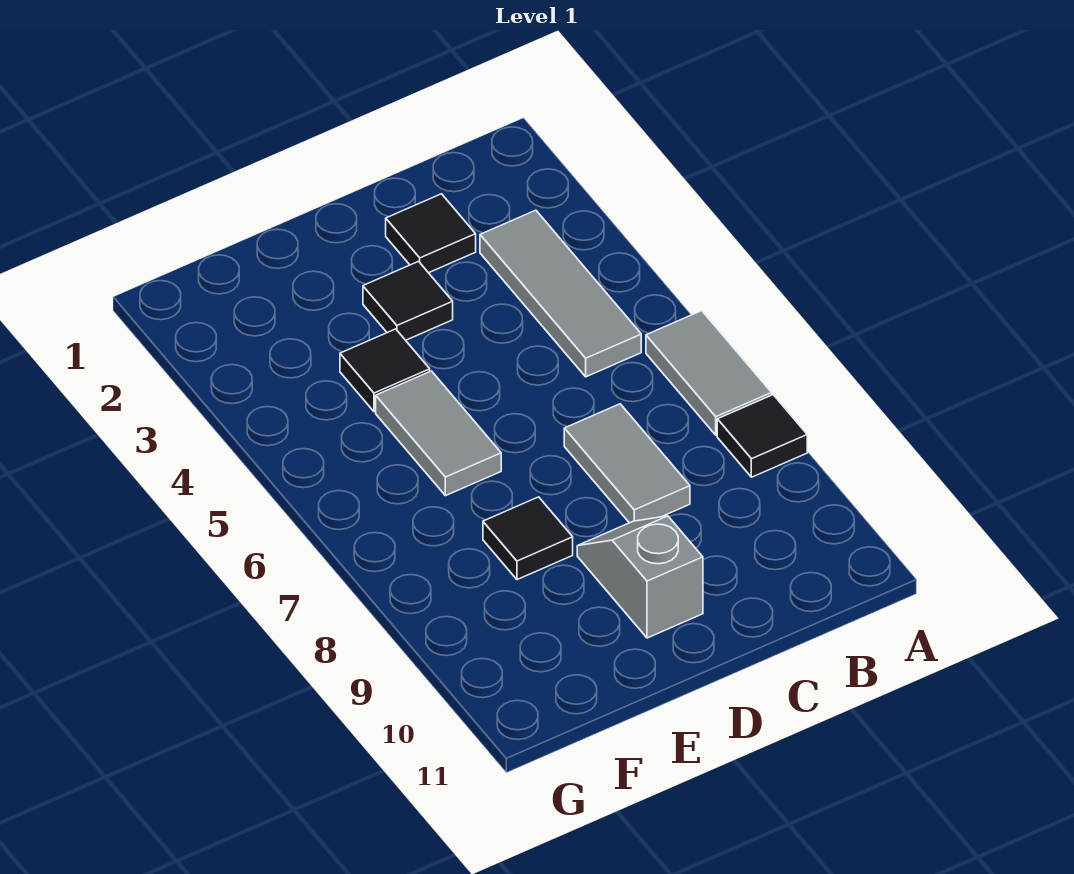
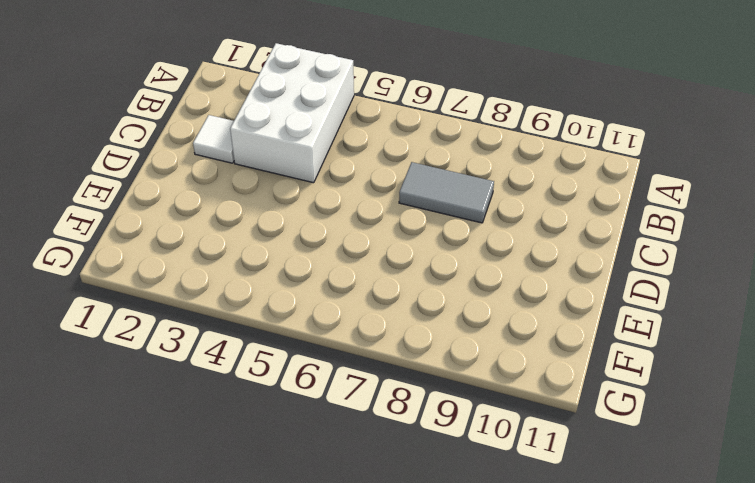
white brick A3:C4 level 1 -> grey tile B3:B5 level 1
white tile C2 level 1 -> black tile C2 level 1
none -> grey tile A6:A7 level 1
none -> black tile A8 level 1

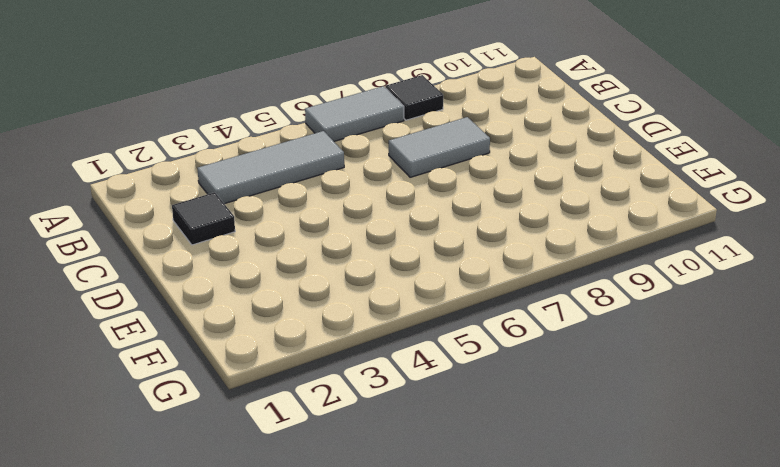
none -> black tile D3 level 1
none -> grey slope D9:D10 level 1 top 10

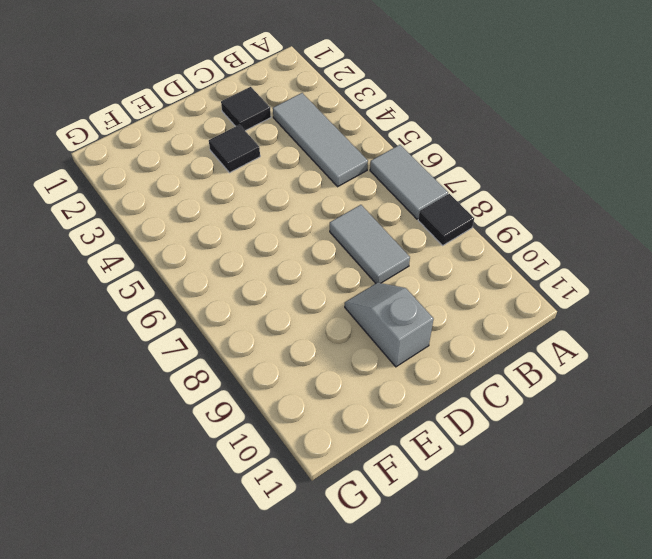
none -> black tile E4 level 1
none -> grey tile E5:E6 level 1

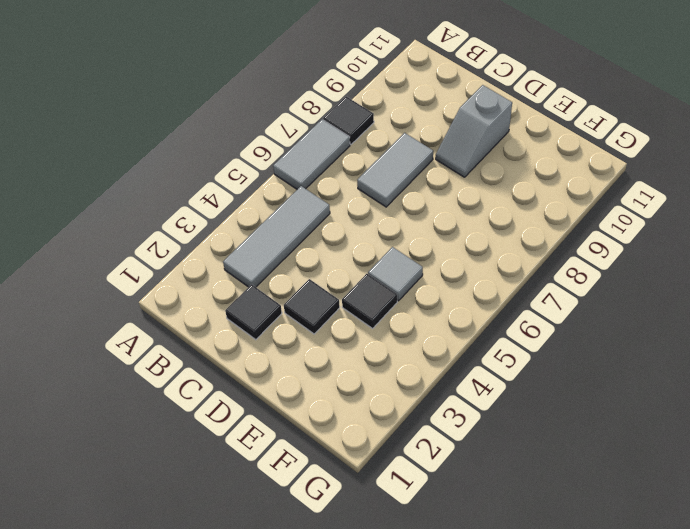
grey tile E5 level 1 -> grey tile E5:E6 level 1
none -> black tile E8 level 1

